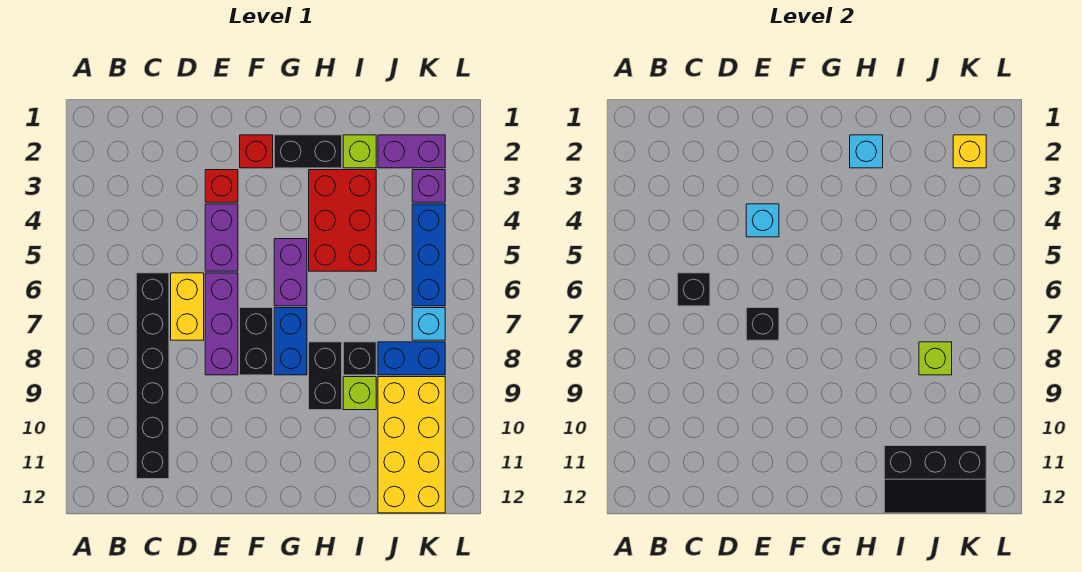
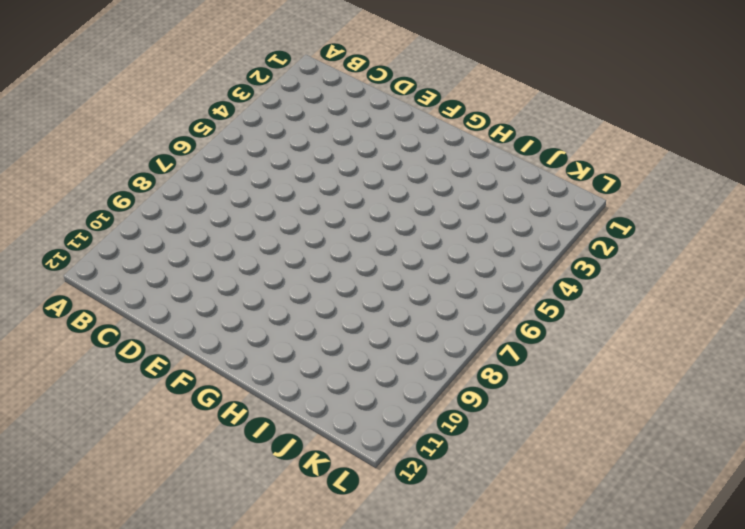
none -> black brick C6:C11 level 1
none -> yellow brick D6:D7 level 1
none -> red brick E3 level 1

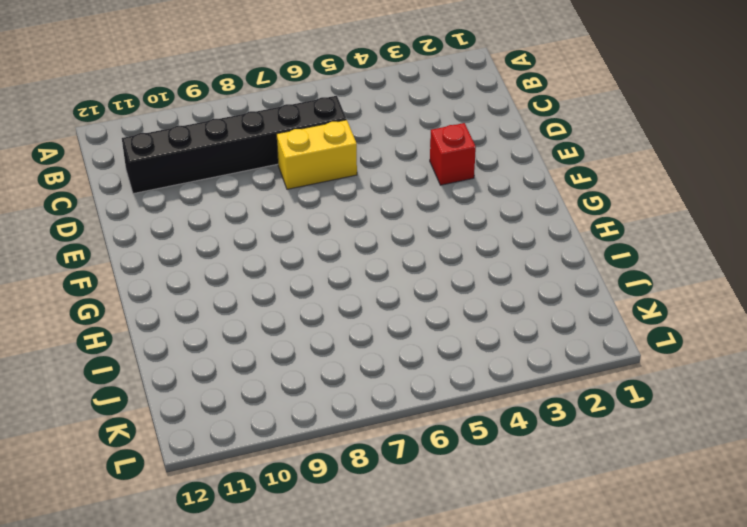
none -> purple brick E4:E5 level 1
none -> purple brick E6:E8 level 1
none -> red brick F2 level 1

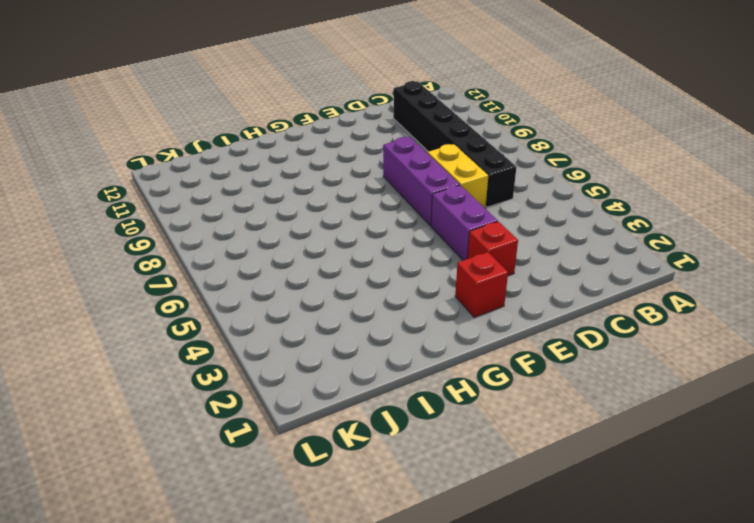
none -> black brick F7:F8 level 1
none -> black brick G2:H2 level 1
none -> purple brick G5:G6 level 1

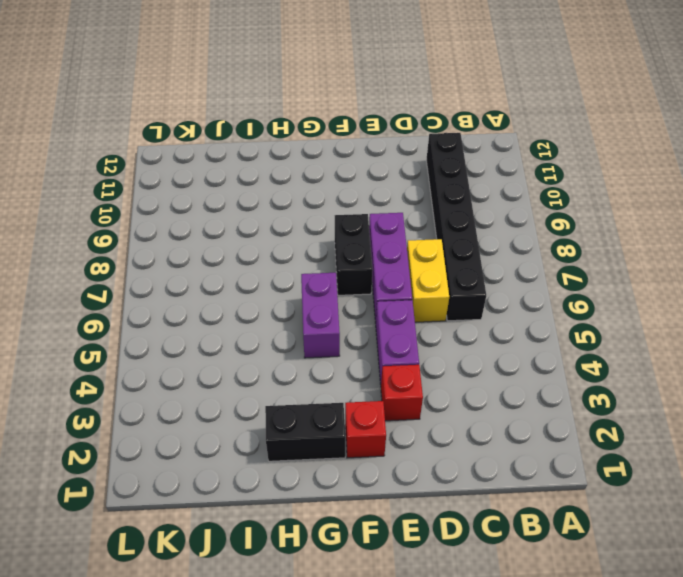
none -> blue brick G7:G8 level 1
none -> red brick H3:I5 level 1
none -> black brick H8:H9 level 1

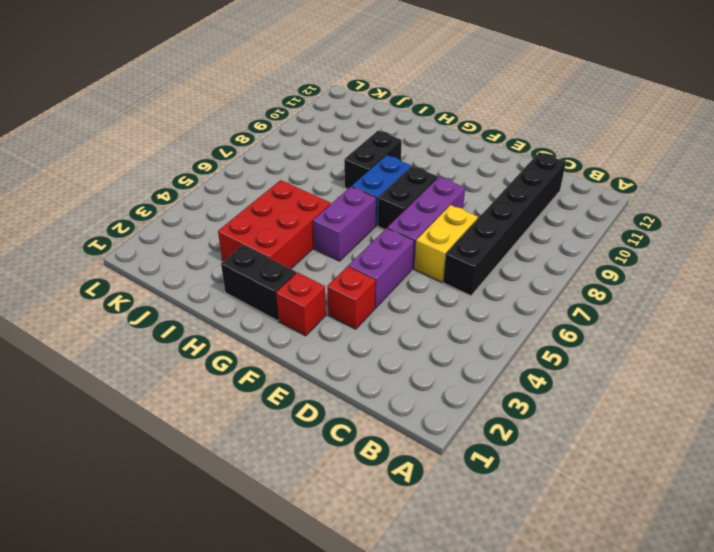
none -> lime brick I2 level 1
none -> black brick I8 level 1
none -> lime brick I9 level 1

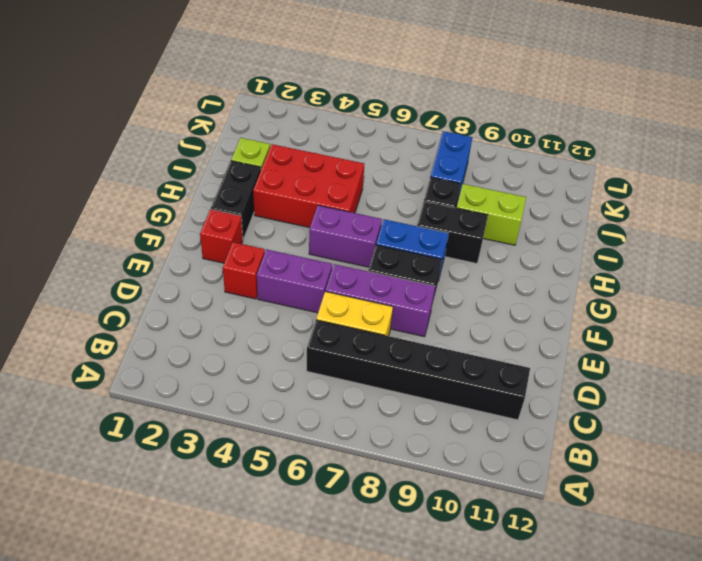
lime brick I9:I10 level 1 -> lime brick I9 level 1
none -> purple brick J2:K2 level 1
none -> yellow brick J9:K12 level 1
none -> purple brick K3 level 1

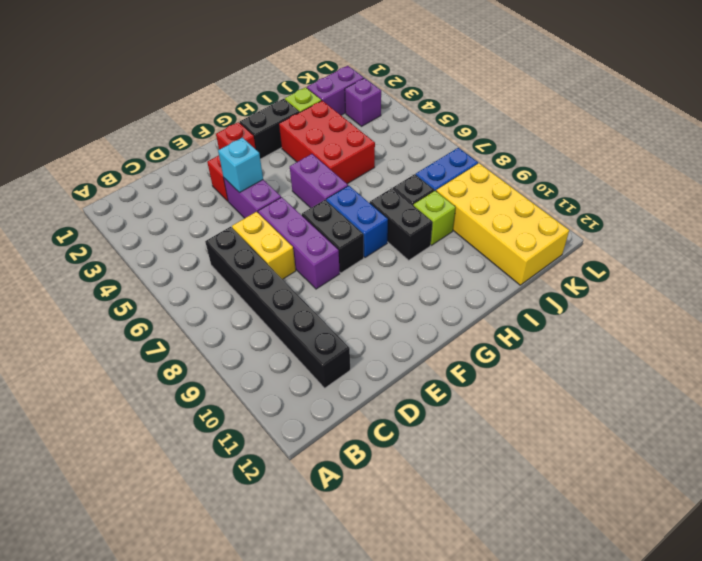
none -> blue brick K4:K6 level 1
none -> cyan brick K7 level 1
none -> black brick C6 level 2

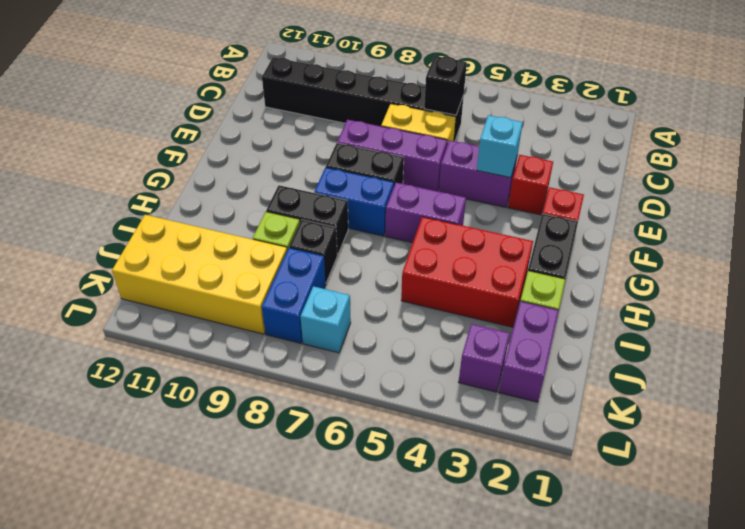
none -> blue brick K4:K6 level 1
none -> black brick E7 level 2
none -> cyan brick H2 level 2

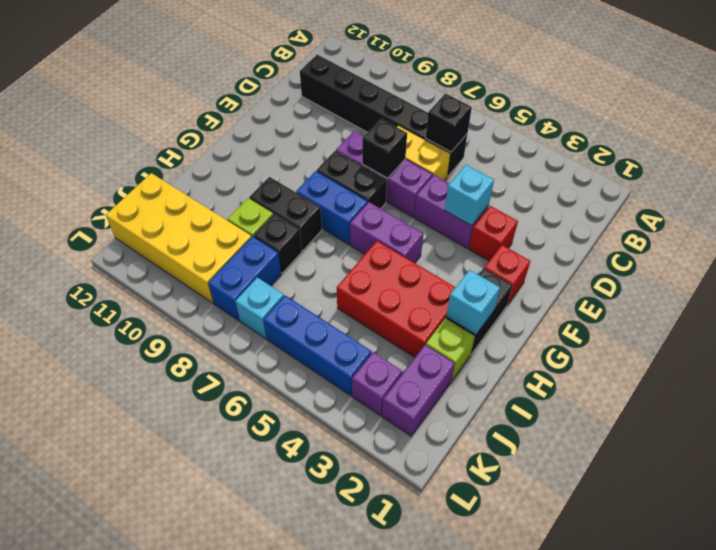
none -> black slope I11:K12 level 2 top 11
none -> lime brick J8 level 2
none -> yellow brick K2 level 2

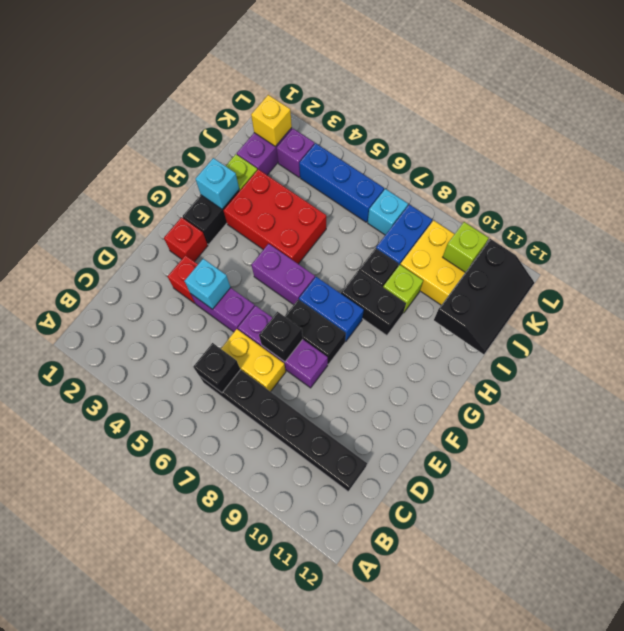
lime brick K10 level 2 -> lime brick J8 level 2

